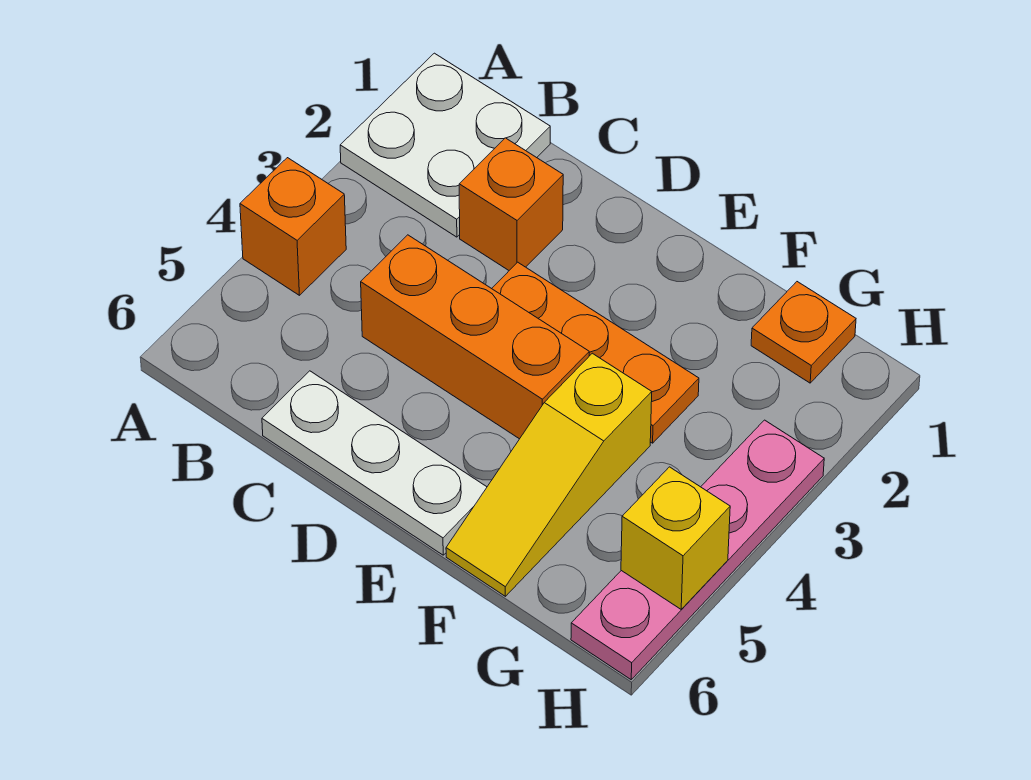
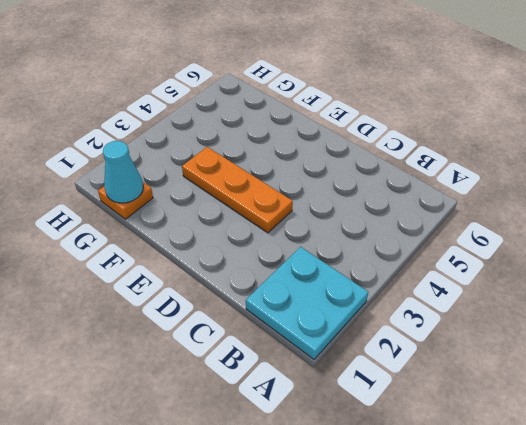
cyan plate A1:B2 level 1 -> white plate A1:B2 level 1
cyan cone G1 level 2 -> none
none -> orange brick A4 level 1
none -> orange brick C2 level 1

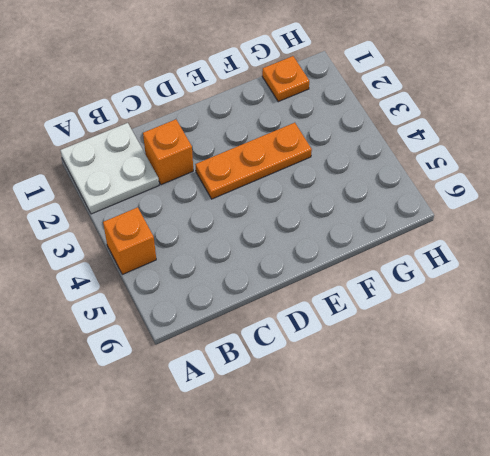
none -> orange brick C4:E4 level 1
none -> white plate C6:E6 level 1

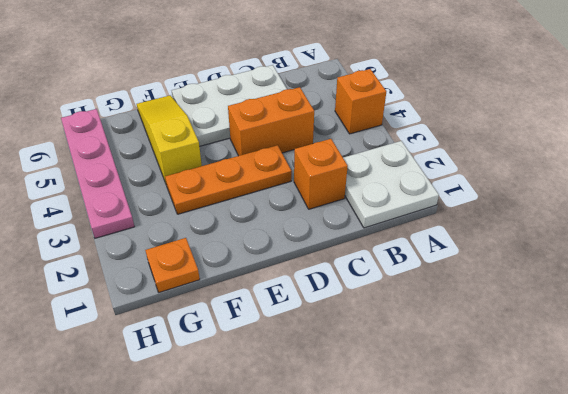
orange brick C4:D4 level 1 -> orange brick C4:E4 level 1
white plate C5:E6 level 1 -> white plate C6:E6 level 1
none -> yellow brick H5 level 2

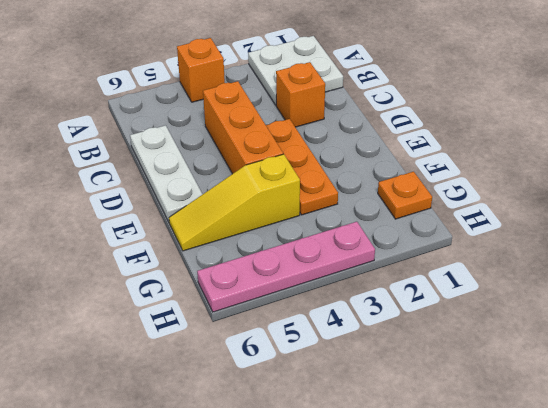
none -> yellow brick H5 level 2

